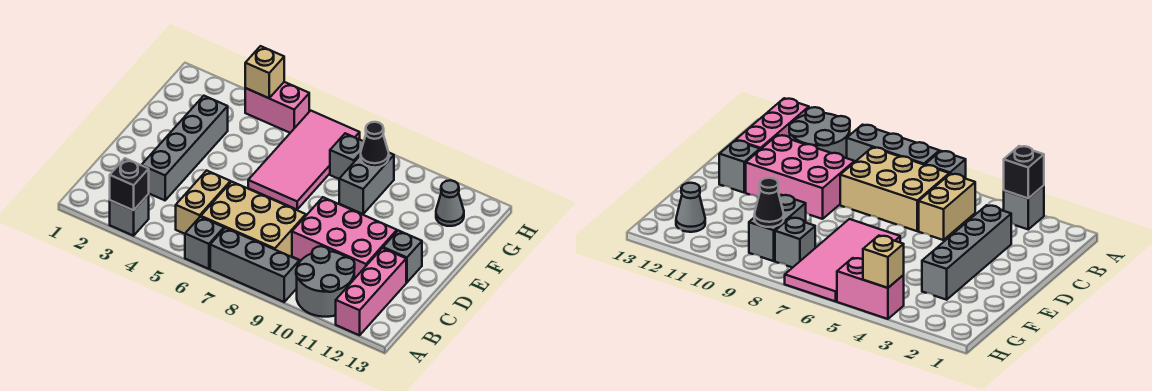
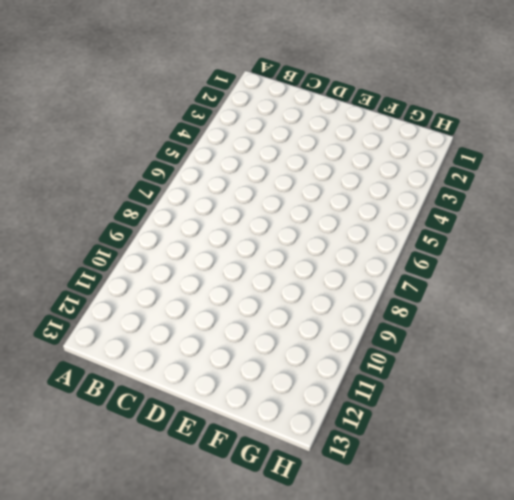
none -> grey brick A3 level 1
none -> grey brick A6 level 1
none -> grey brick A7:A9 level 1

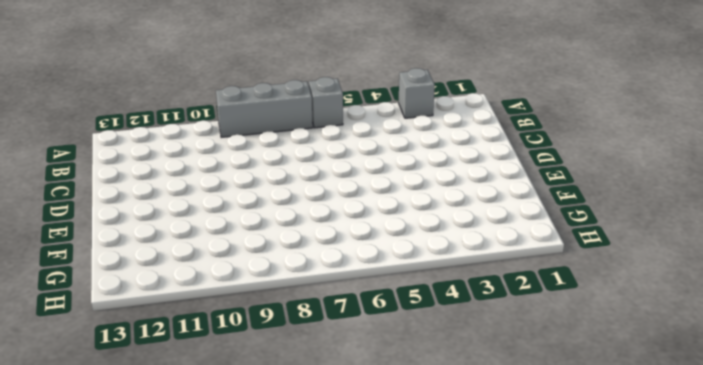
none -> grey round brick A10:B11 level 1
none -> pink brick A12:C12 level 1
none -> tan brick B5:C5 level 1

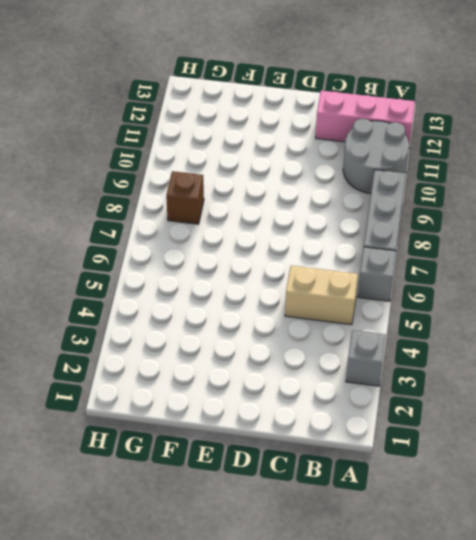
brown brick G8 level 1 -> grey brick G8 level 1
none -> tan brick B6:C8 level 1
none -> grey brick C3:F3 level 1
none -> pink brick C9:D11 level 1

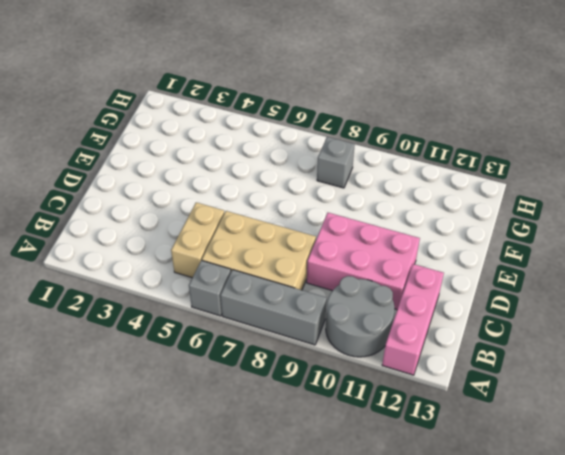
none -> grey brick A3 level 1
none -> grey brick C3:F3 level 1
none -> grey brick D12 level 1

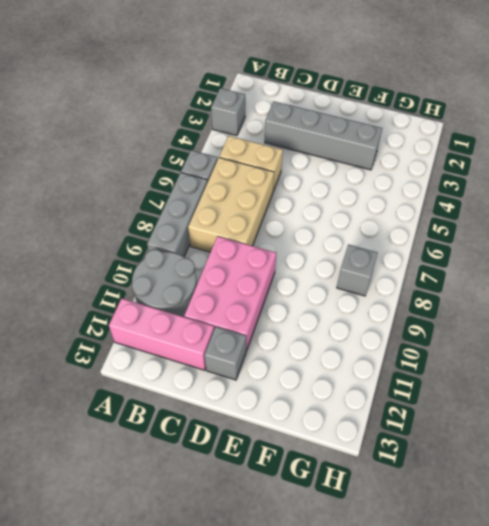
none -> pink tile E6:H7 level 1
none -> grey brick F9:G9 level 1
none -> grey cone G12 level 1

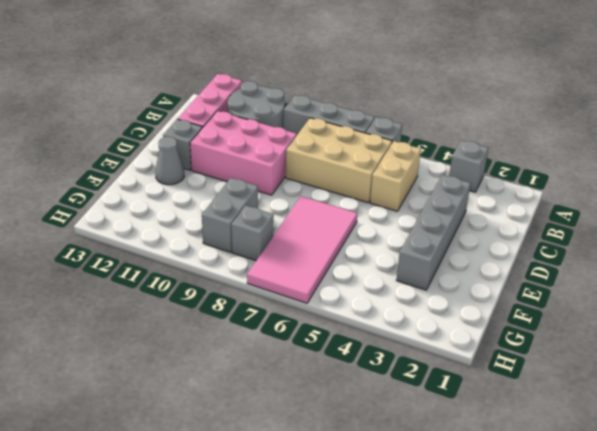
grey cone E12 level 1 -> grey cone G12 level 1
none -> pink brick H4:H5 level 1
none -> black brick A3 level 2
none -> black cone G9 level 2

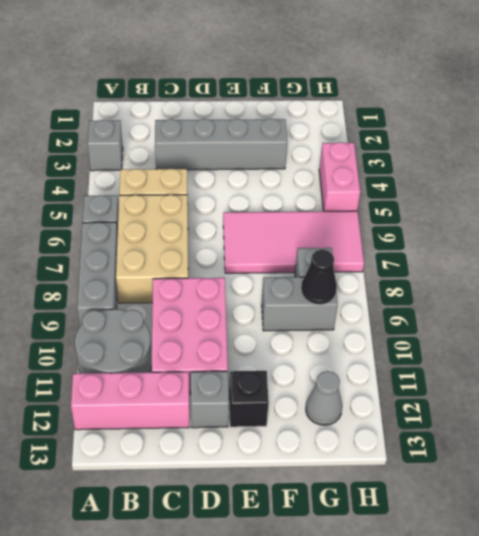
black brick E12 level 1 -> black brick A3 level 2
none -> tan brick H4 level 2

